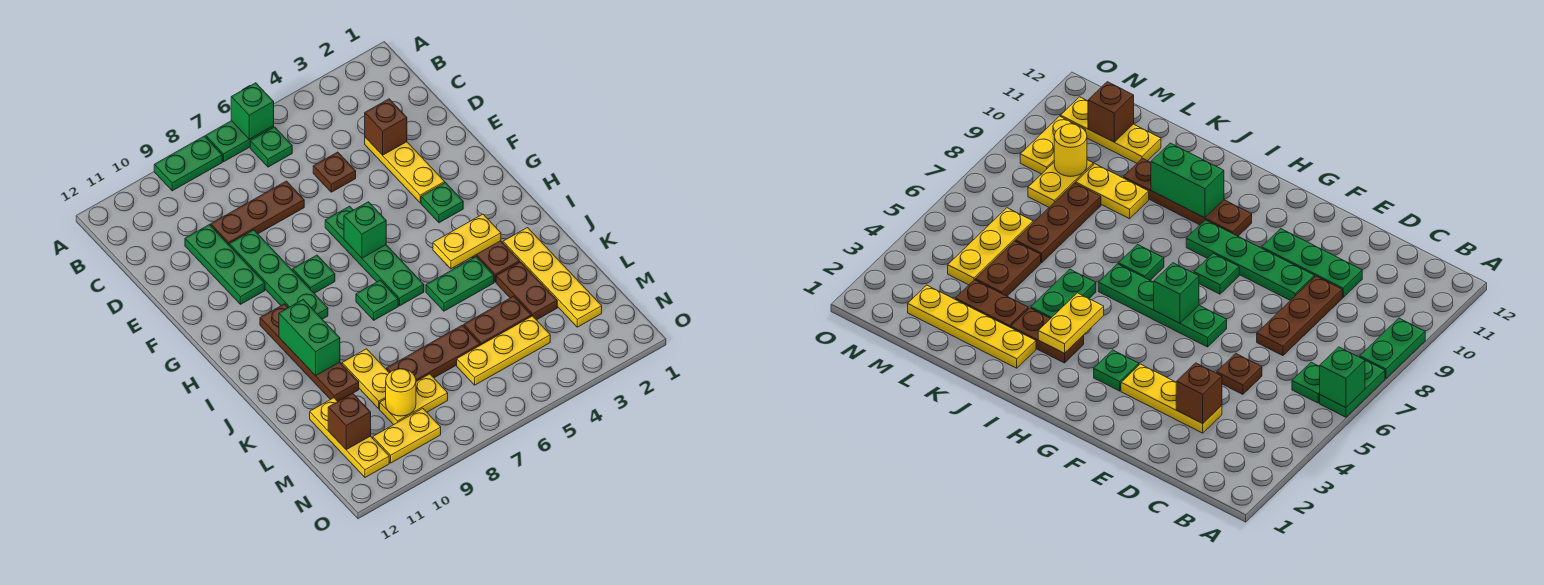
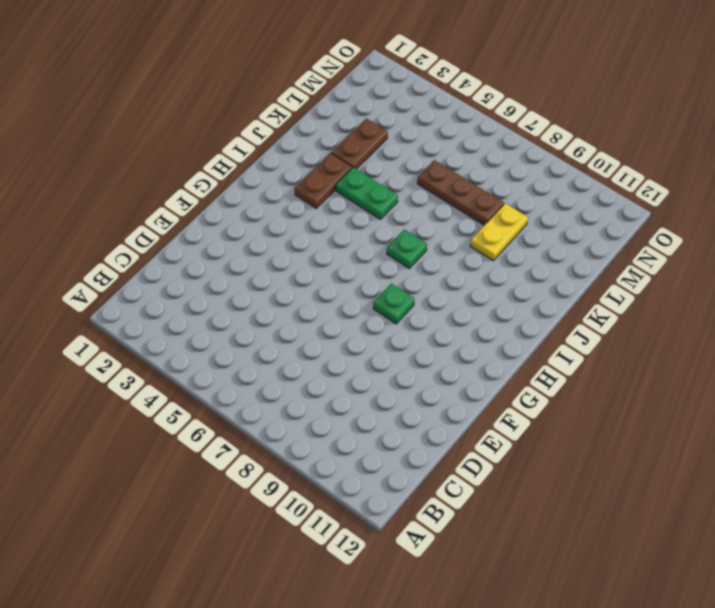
none -> green plate A6:A7 level 1
none -> green plate A8:A9 level 1
none -> green plate B6 level 1
none -> yellow plate D3:F3 level 1

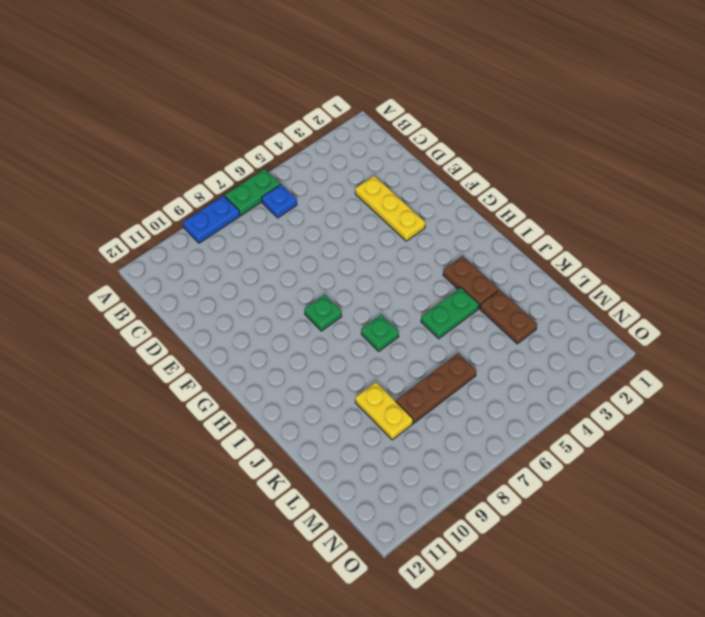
blue plate A8:A9 level 1 -> green plate A8:A9 level 1
blue plate B6 level 1 -> green plate B6 level 1
none -> brown plate D5 level 1
none -> brown plate D7:D9 level 1
none -> green plate D10:F10 level 1
none -> green plate E9:H9 level 1

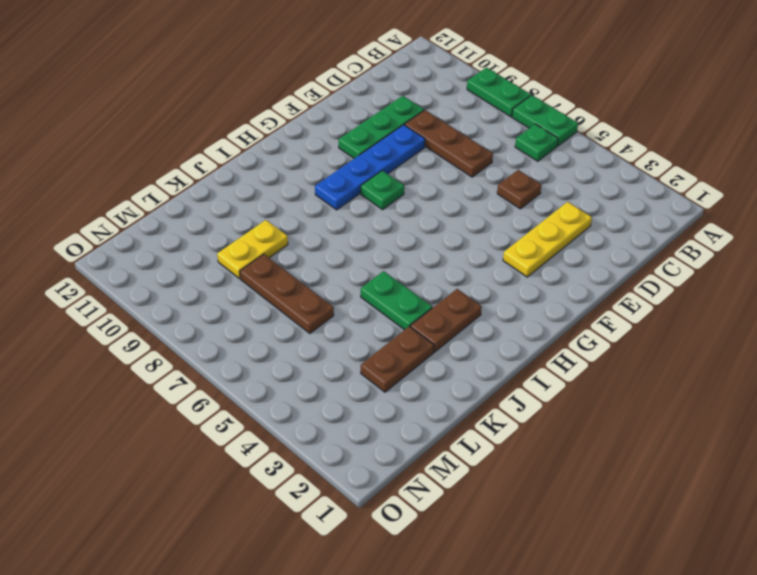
blue plate E9:H9 level 1 -> green plate E9:H9 level 1
none -> green plate F6:I6 level 1
none -> green plate G3 level 1
none -> brown plate H10:K10 level 1
none -> green plate I7 level 1

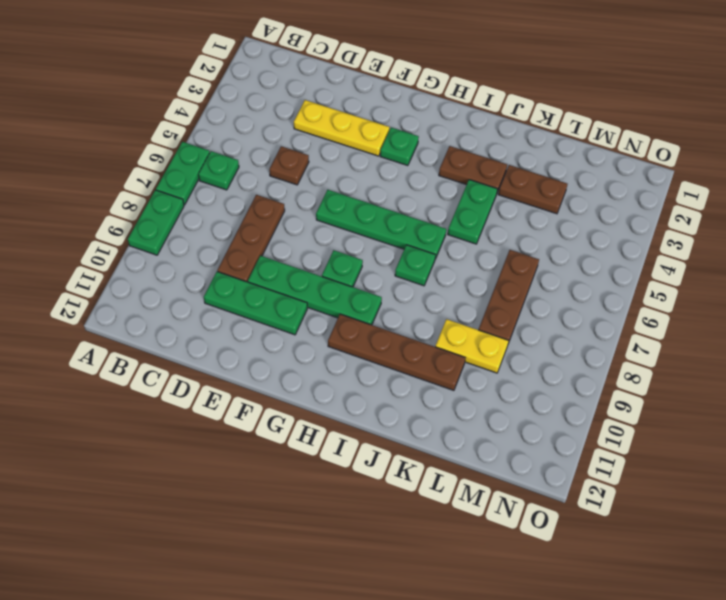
none -> yellow plate J2:M2 level 1
none -> brown plate L4:L5 level 1
none -> yellow plate L11:N11 level 1
none -> yellow plate M4:M6 level 1

